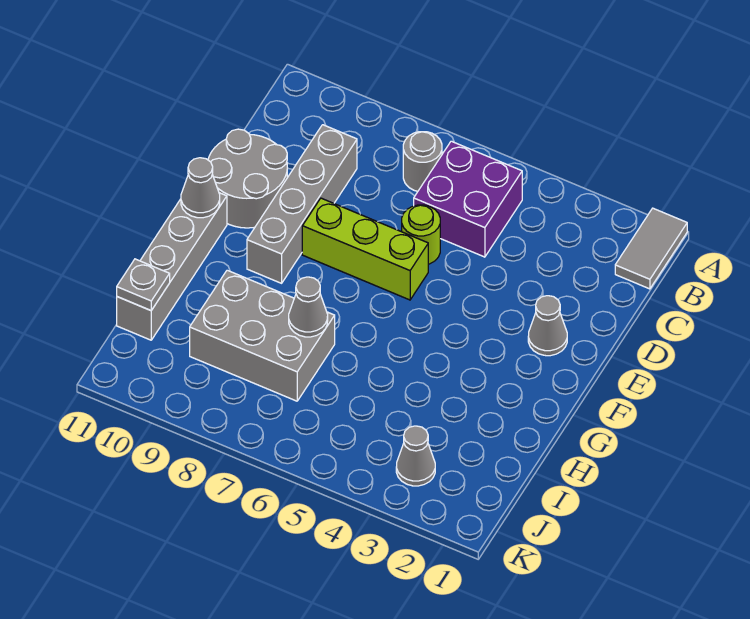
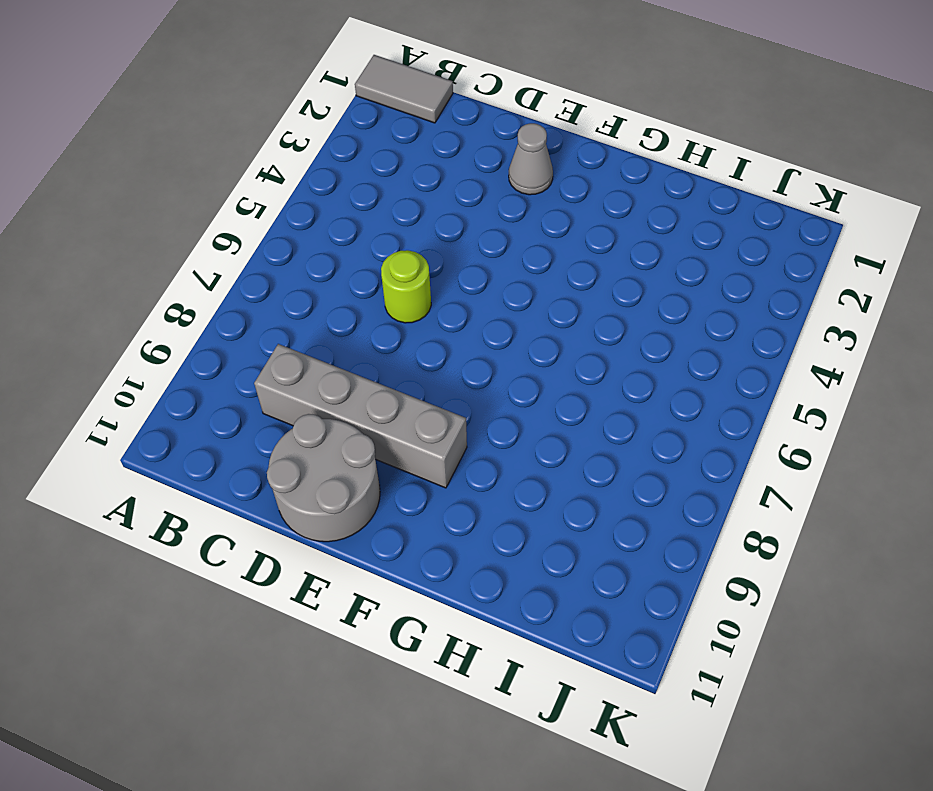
none -> purple brick B5:C6 level 1
none -> grey round brick B7 level 1
none -> lime brick E6:E8 level 1

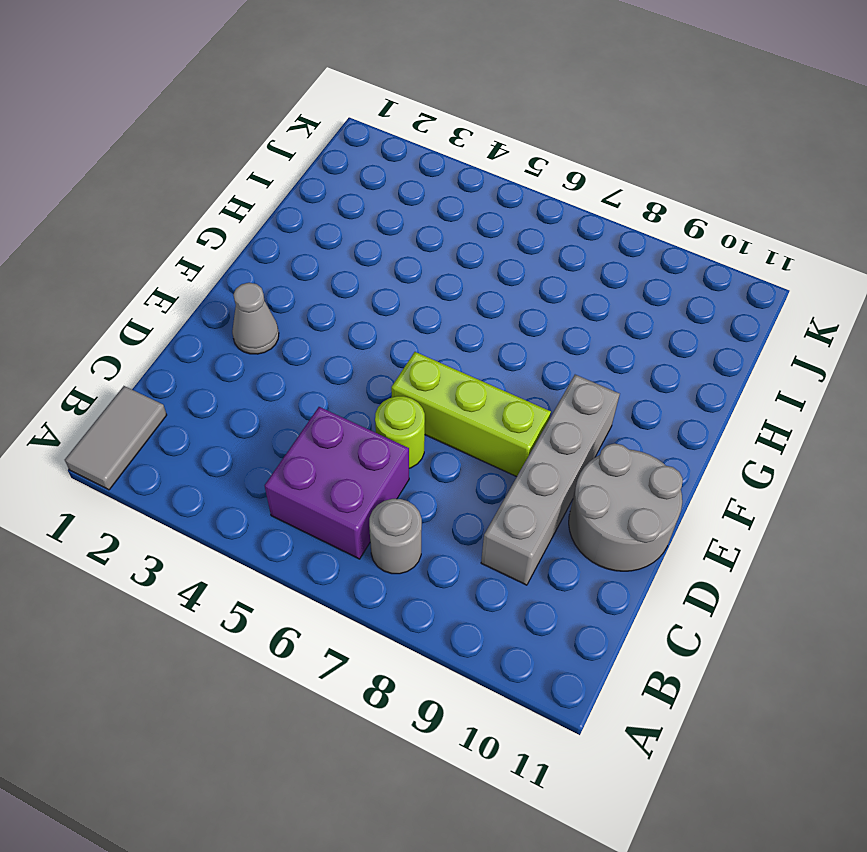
none -> grey brick F11:I11 level 1
none -> grey brick H7:I9 level 1
none -> grey cone J3 level 1

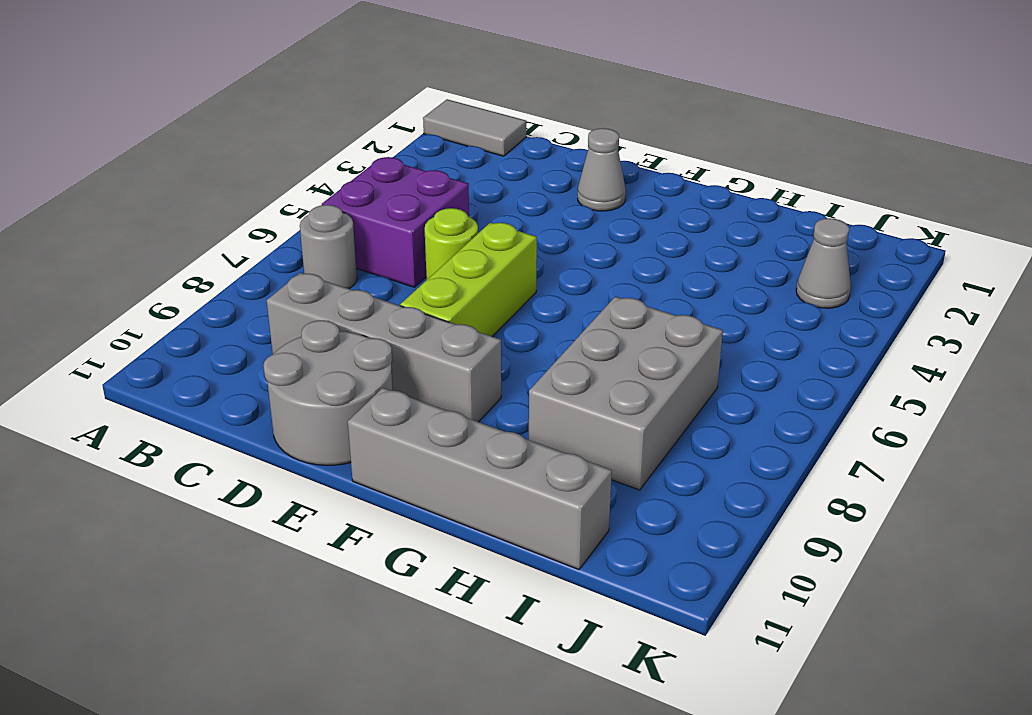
none -> grey cone F11 level 2
none -> grey cone H7 level 2
none -> grey plate I11 level 2

